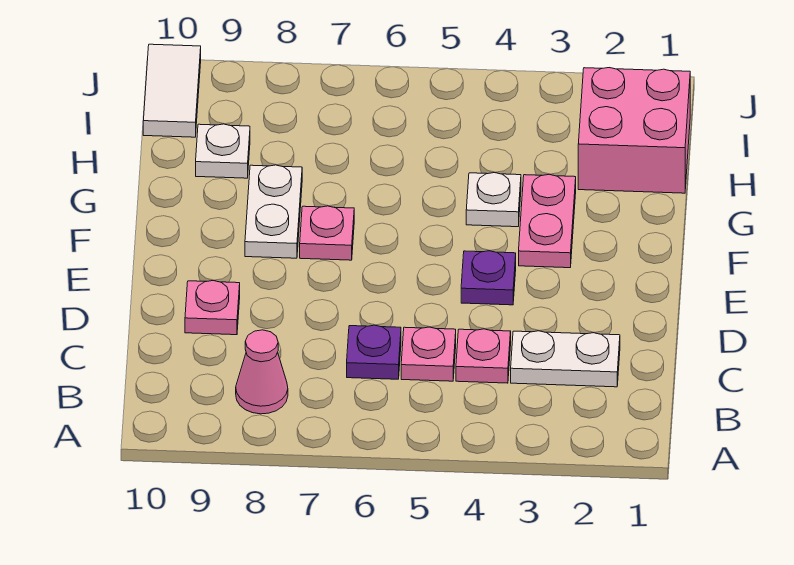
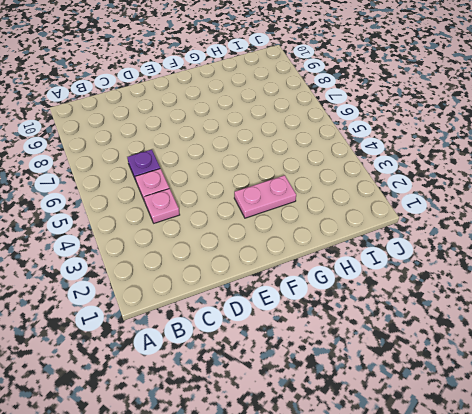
none -> pink cone B8 level 1
none -> white plate C2:C3 level 1
none -> pink plate D9 level 1

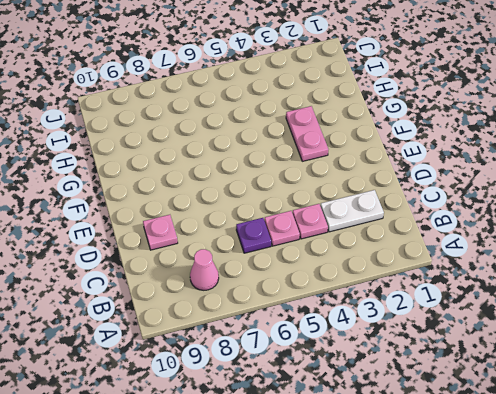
none -> purple plate E4 level 1
none -> pink plate F7 level 1
none -> white plate F8:G8 level 1

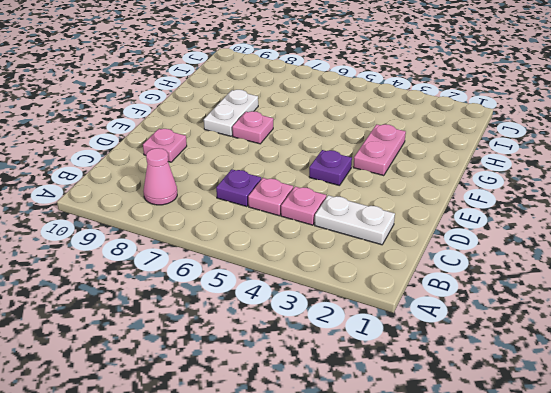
none -> white plate G4 level 1
none -> pink brick H1:I2 level 1
none -> white plate H9 level 1

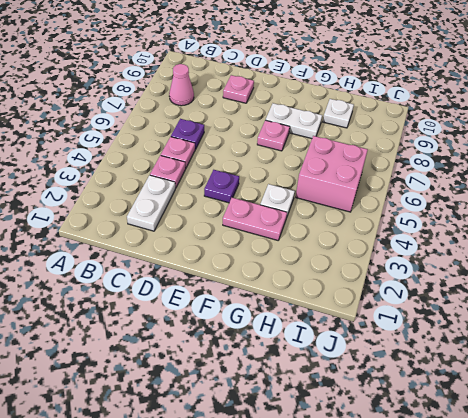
pink brick H5:I6 level 1 -> pink brick H1:I2 level 1
none -> white tile I10:J10 level 1

